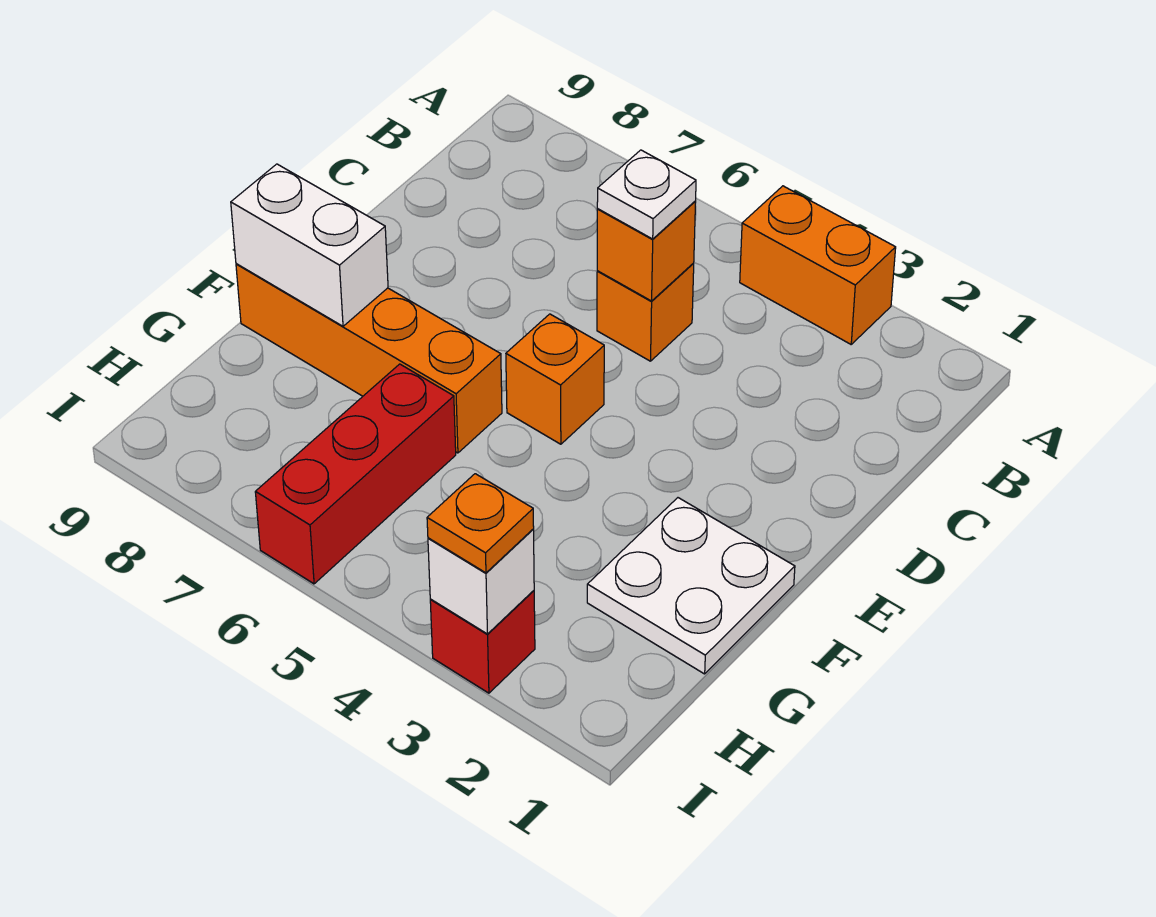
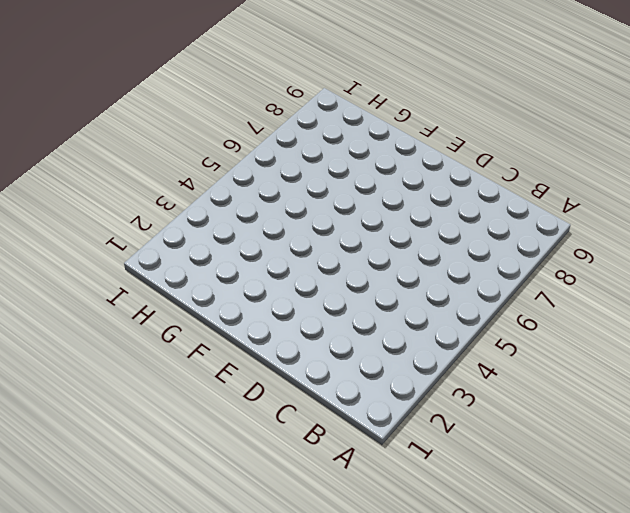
none -> orange brick A3:A4 level 1
none -> orange brick C5 level 1
none -> orange brick E5 level 1

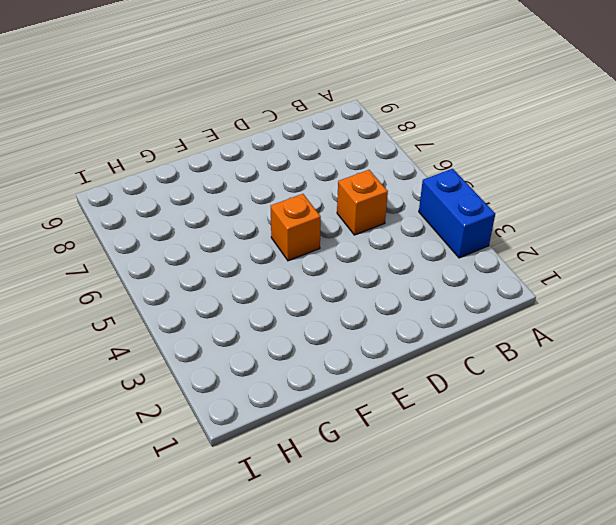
blue brick A3:A4 level 1 -> orange brick A3:A4 level 1
none -> white plate F1:G2 level 1
none -> orange brick F6:F9 level 1
none -> red brick G6:I6 level 1

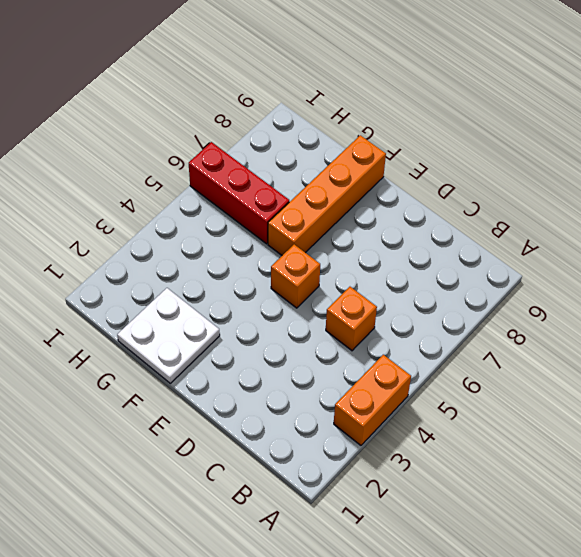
none -> red brick I3 level 1
none -> orange brick C5 level 2
none -> white brick F8:F9 level 2

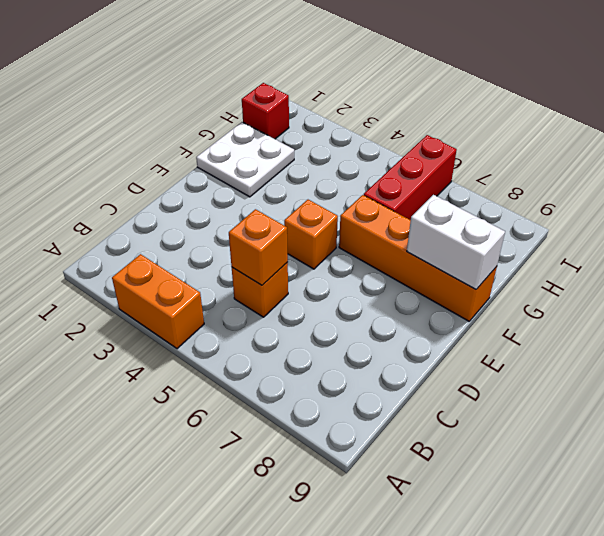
red brick H1 level 1 -> red brick I3 level 1
none -> white brick I3 level 2
none -> white plate C5 level 3
none -> orange plate I3 level 3

